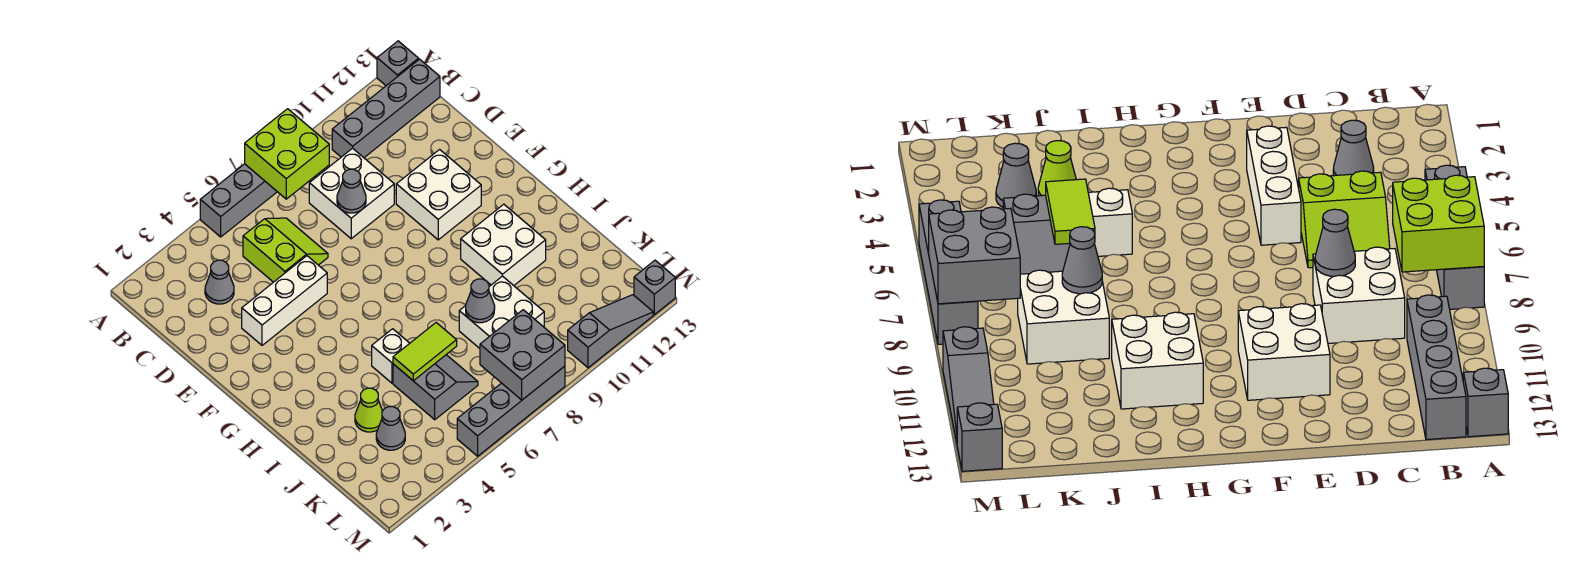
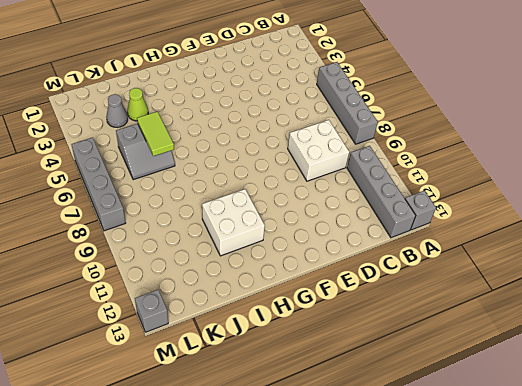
none -> grey cone C3 level 1
none -> lime slope C5:D6 level 1 top 5
none -> white brick E3:E5 level 1

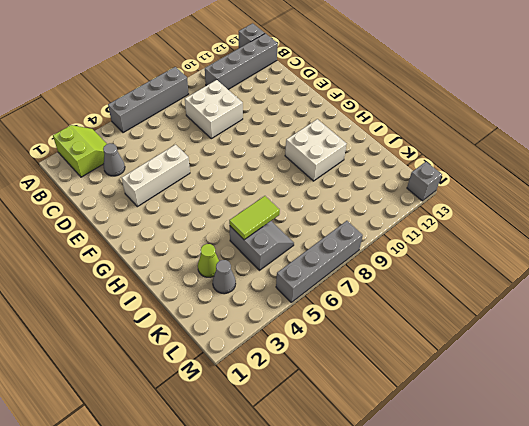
lime slope A2:B3 level 1 top 2 -> lime slope C5:D6 level 1 top 5
none -> white brick E10:F11 level 1
none -> white brick I5 level 1
none -> white brick J8:K9 level 1

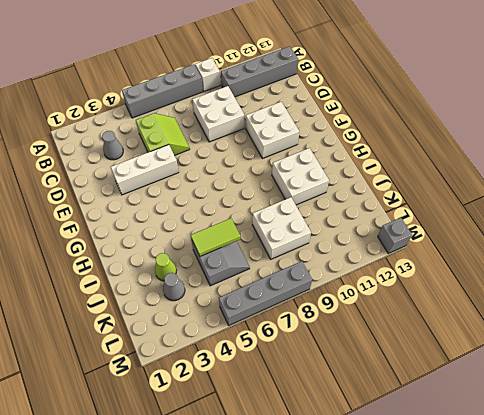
white brick A9 level 1 -> white brick I5 level 1
none -> grey brick A13 level 1
none -> grey slope M10:M12 level 1 top 10
none -> lime brick A7:B8 level 2

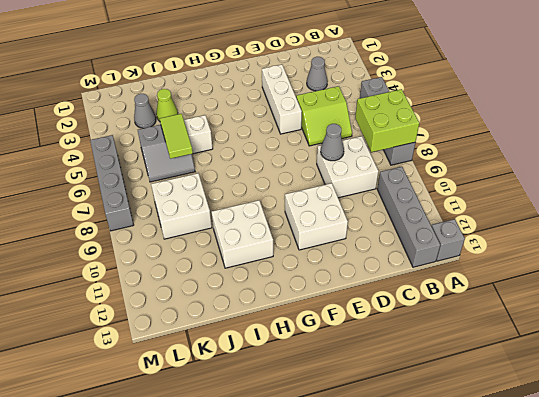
none -> grey slope M10:M12 level 1 top 10
none -> grey brick M13 level 1
none -> grey cone J8 level 2

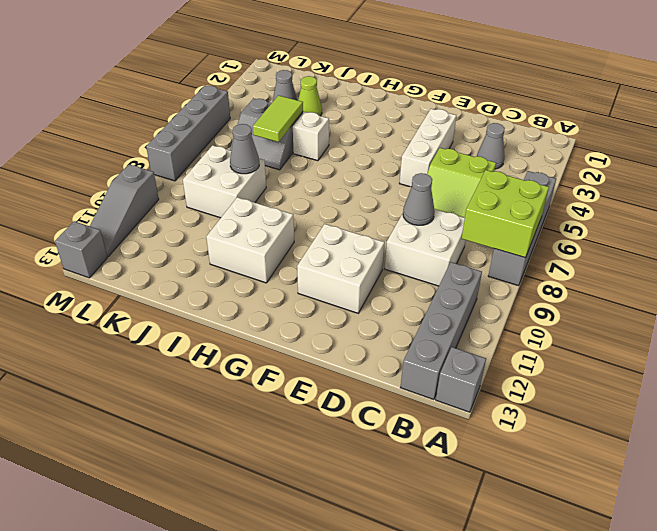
none -> grey brick L7:M8 level 2

